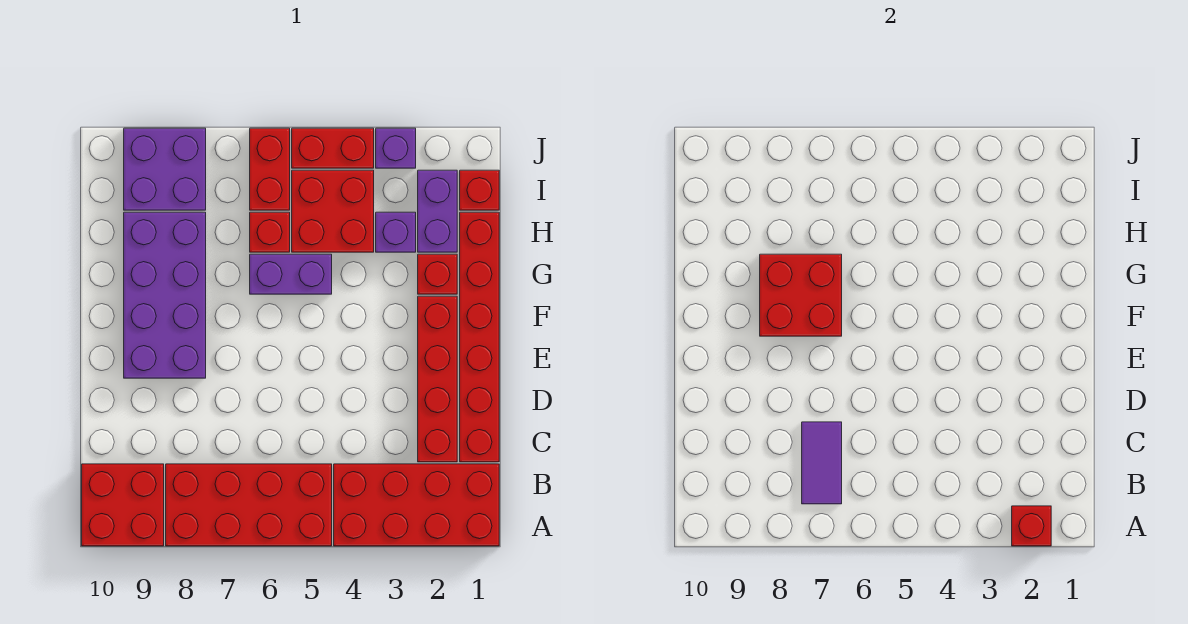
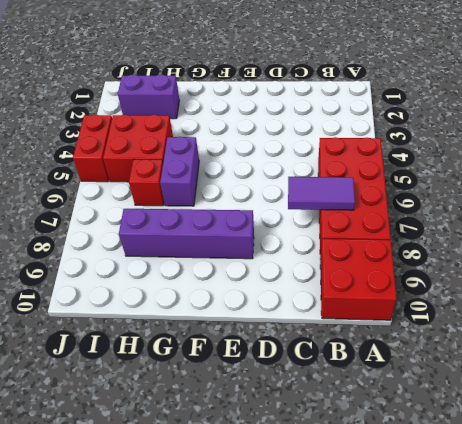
purple brick E8:H8 level 1 -> purple brick E8:H9 level 1
none -> red brick A1:B4 level 1
none -> red brick C1:H1 level 1
none -> red brick C2:F2 level 1

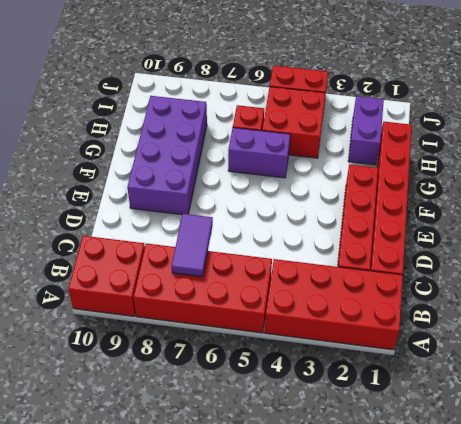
none -> red brick G2 level 1
none -> purple brick H3 level 1
none -> red brick I1 level 1

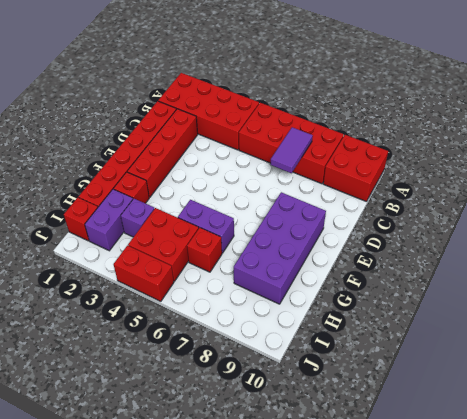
none -> red brick I6:J6 level 1
none -> purple brick I8:J9 level 1
none -> purple brick J3 level 1

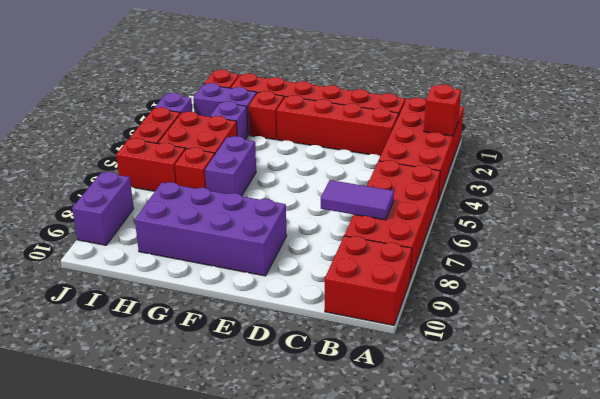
purple brick J8:J9 level 1 -> purple brick I8:J9 level 1
none -> red brick F7:G8 level 2

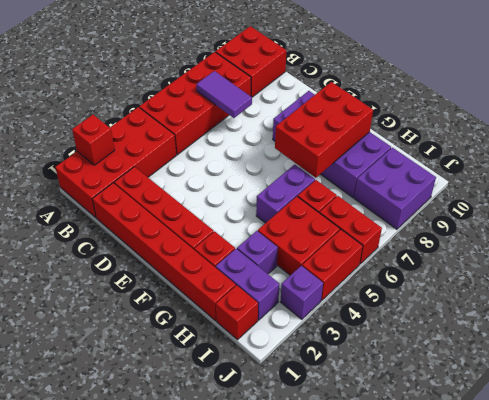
red brick F7:G9 level 2 -> red brick F7:G8 level 2

